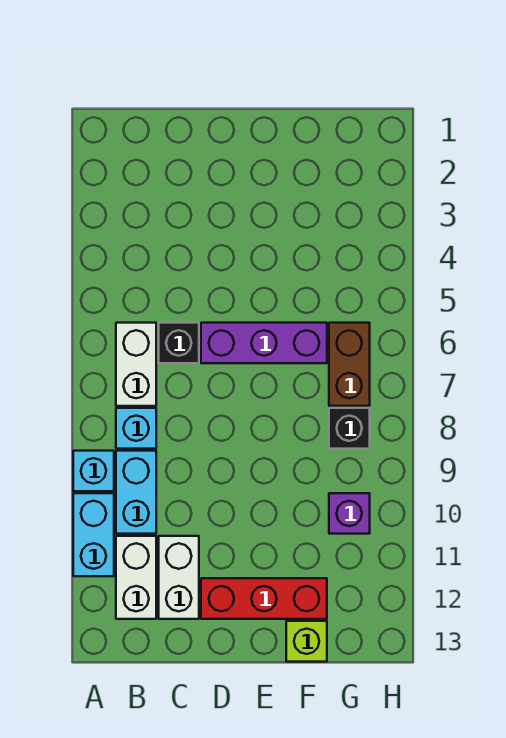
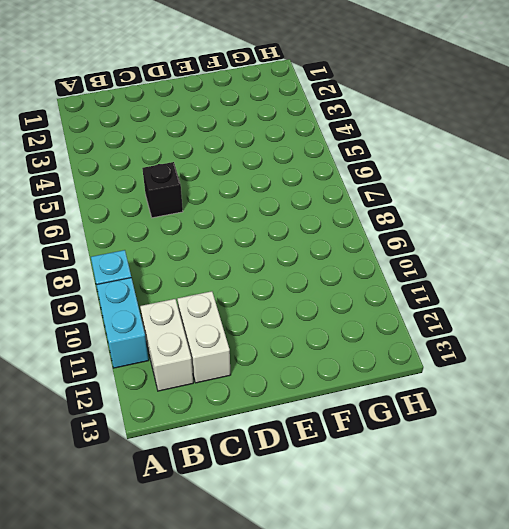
none -> white brick B6:B7 level 1
none -> cyan brick B8 level 1
none -> cyan brick B9:B10 level 1

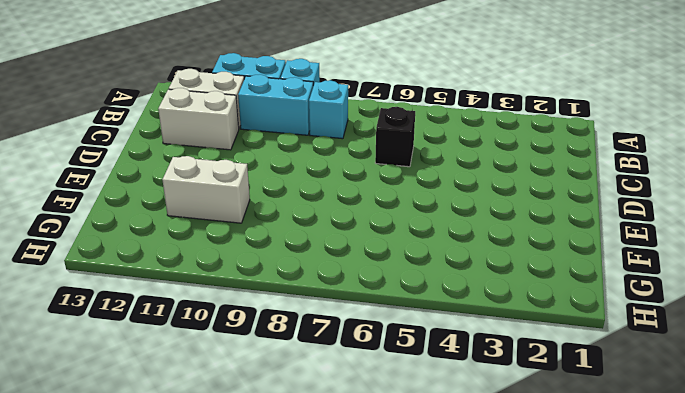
white brick F10:F11 level 1 -> white brick B6:B7 level 1
none -> purple brick D6:F6 level 1
none -> red brick D12:F12 level 1
none -> lime brick F13 level 1

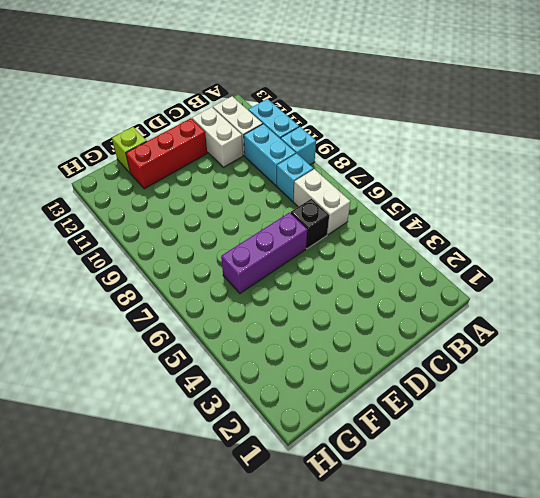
none -> brown brick G6:G7 level 1
none -> black brick G8 level 1
none -> purple brick G10 level 1

